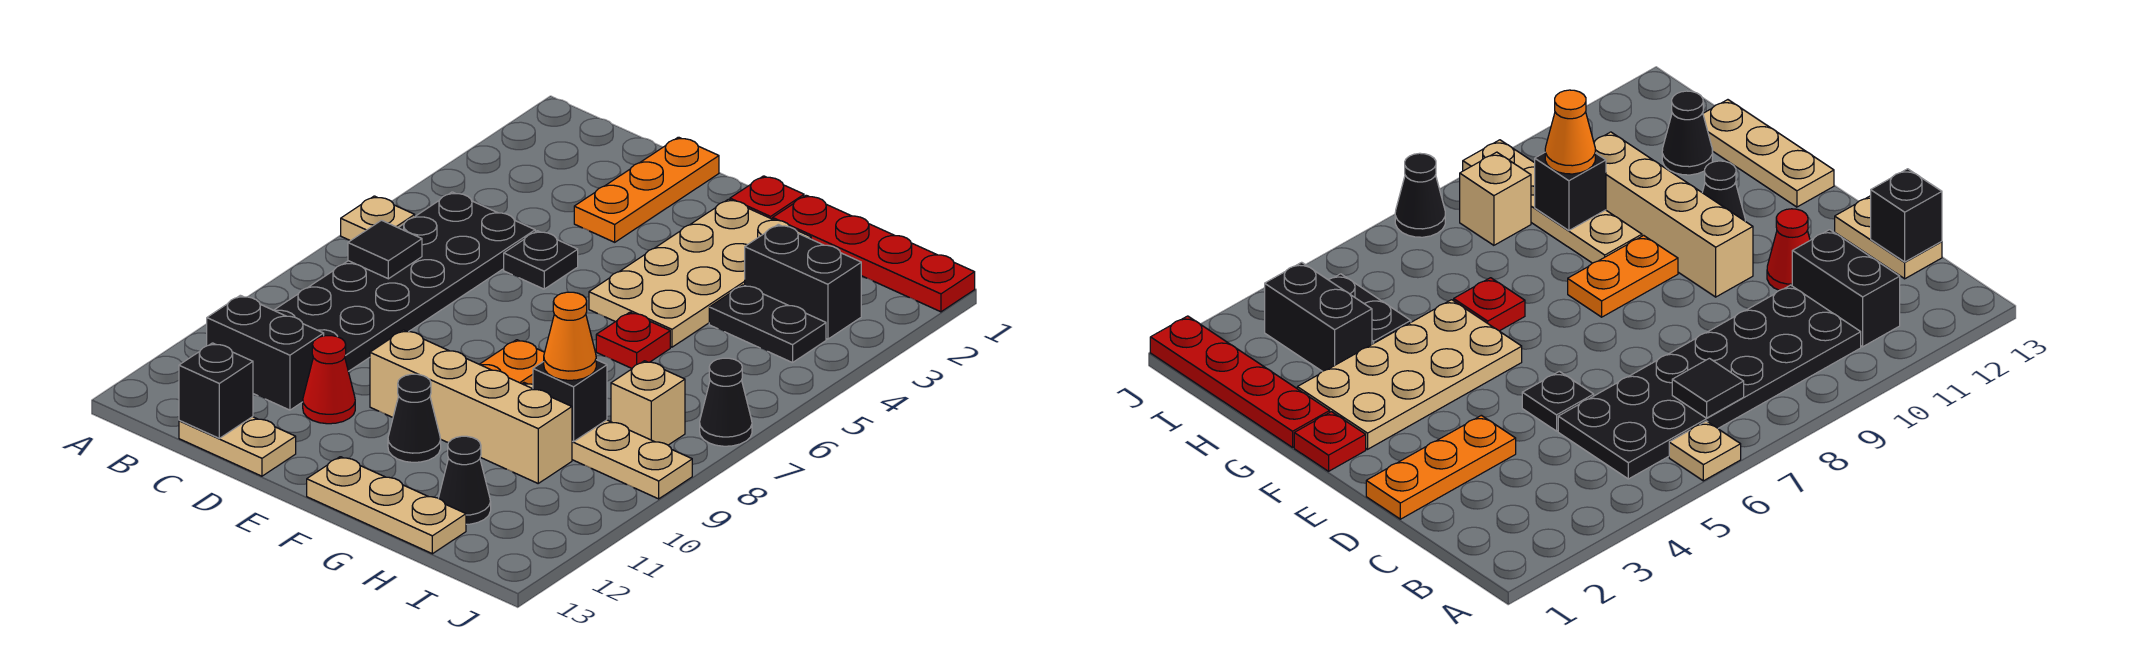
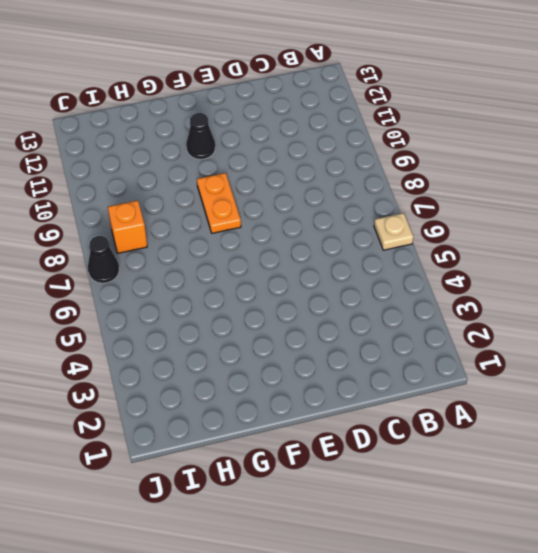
orange brick I8 level 1 -> tan brick I8 level 1
none -> black plate B5:C10 level 1
none -> black brick B11:C11 level 1
none -> tan plate C13:D13 level 1

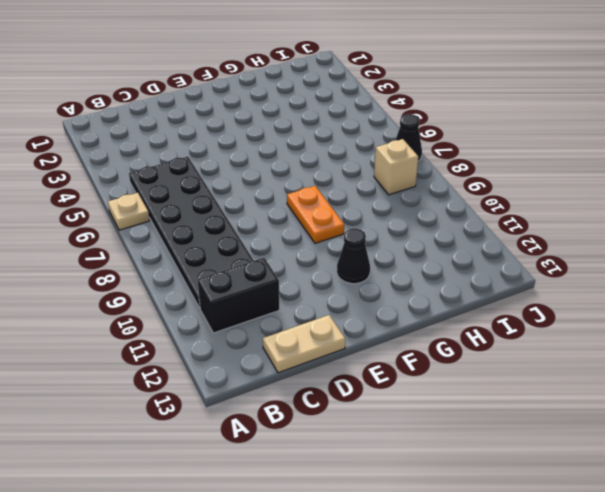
none -> orange plate D1:D3 level 1
none -> black plate D5 level 1
none -> red cone D11 level 1

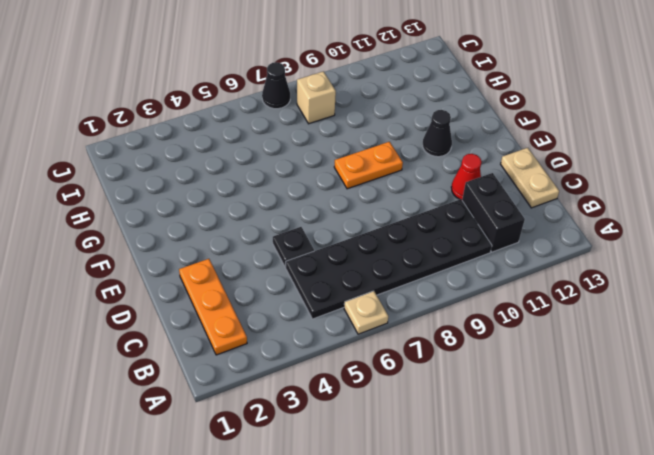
orange plate B2:D2 level 1 -> orange plate D1:D3 level 1
none -> tan brick E10:H10 level 1
none -> red plate F1 level 1
none -> tan plate F2:G5 level 1

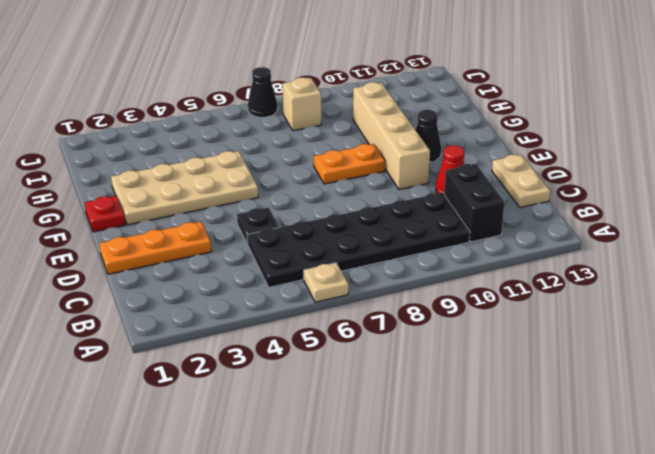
none -> tan plate F13:H13 level 1
none -> red plate G1:J1 level 1
none -> red plate G6 level 1

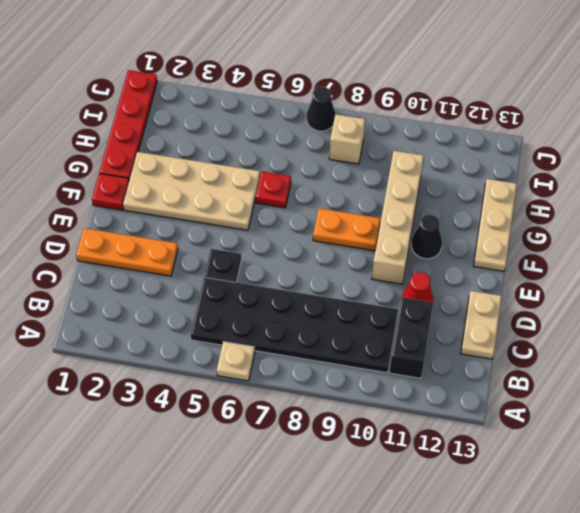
none -> tan plate G9:J9 level 1
none -> black brick H3:I3 level 1
none -> black plate H4:I4 level 1

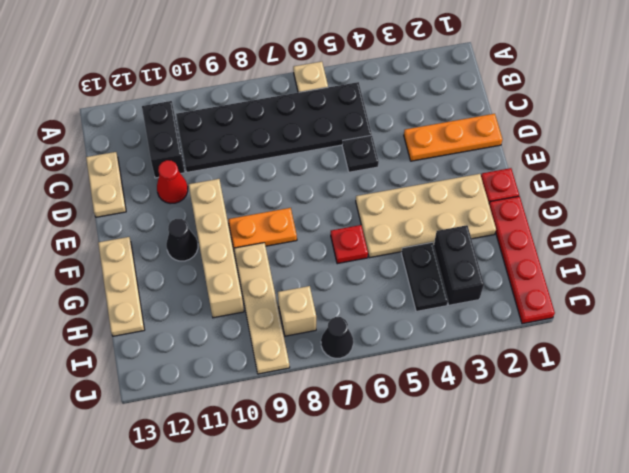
none -> black cone H12 level 1
none -> black tile B7 level 2
none -> black brick C13 level 2

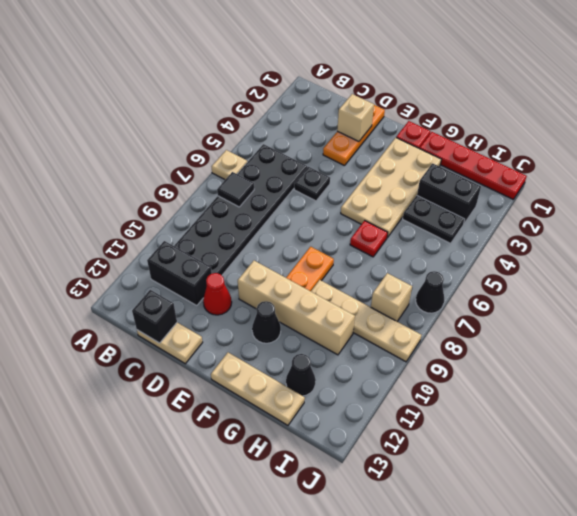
tan brick D2 level 2 -> none
none -> black brick H9 level 2
none -> orange cone H9 level 3

